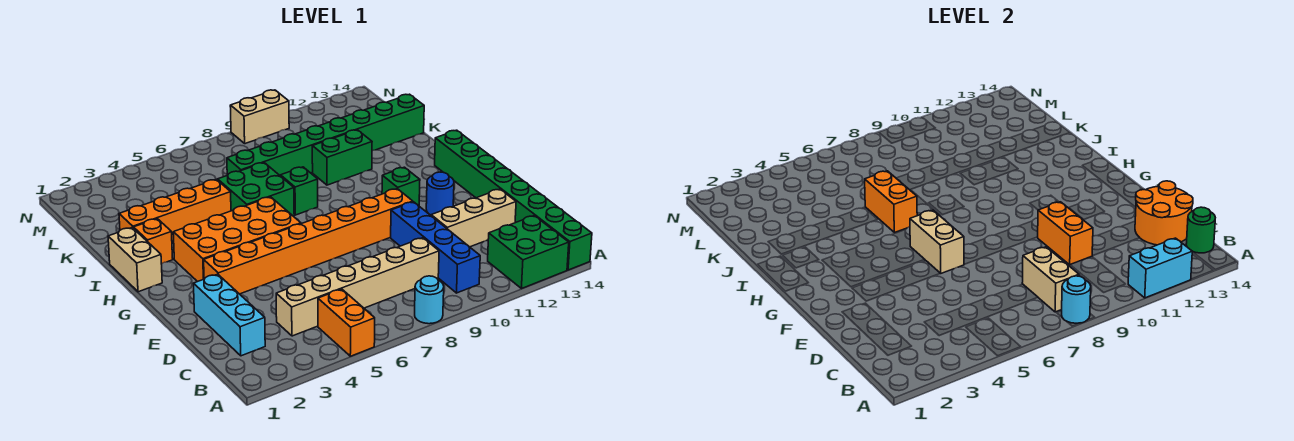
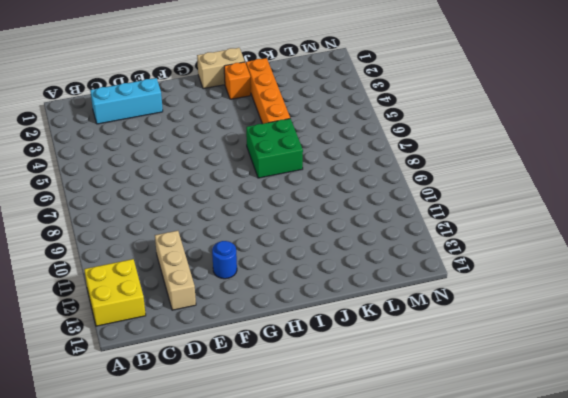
yellow brick A12:B13 level 1 -> green brick A12:B13 level 1
none -> orange brick A5:B5 level 1
none -> cyan round brick A8 level 1
none -> green brick A14:H14 level 1

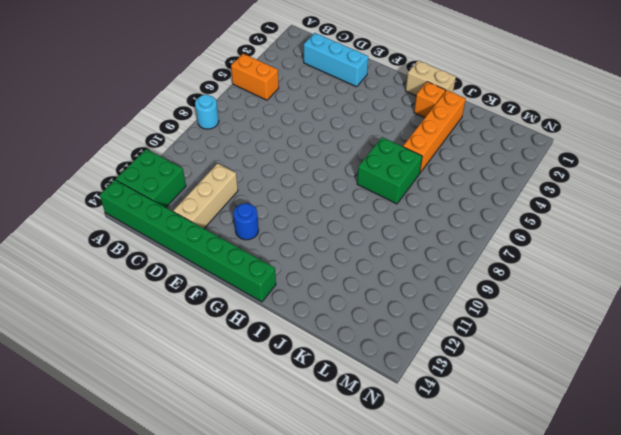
none -> blue brick B10:E10 level 1
none -> tan brick C4:C9 level 1
none -> orange brick F3:F10 level 1

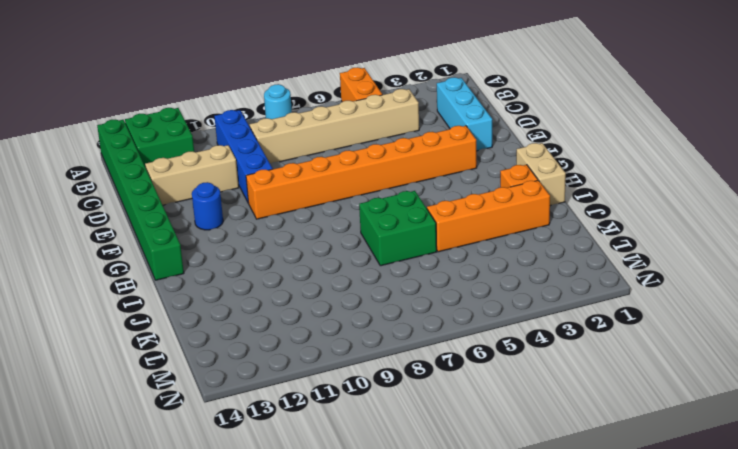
none -> orange brick G3:H6 level 1
none -> green brick G11 level 1
none -> green brick I8 level 1

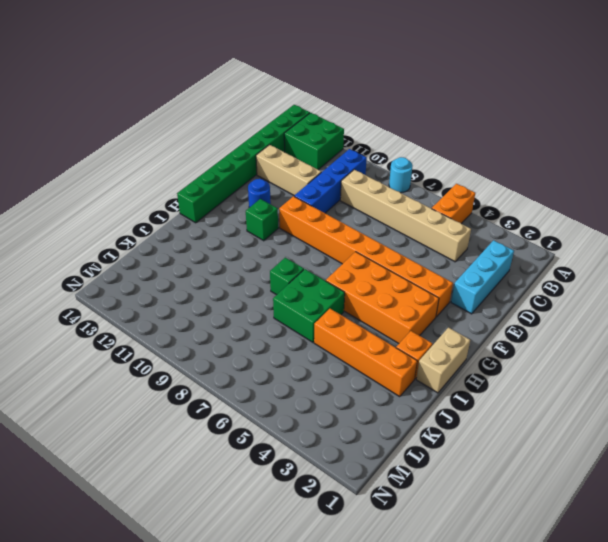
none -> green brick J10:J11 level 1
none -> green brick K7:K14 level 1
none -> tan brick N9:N10 level 1

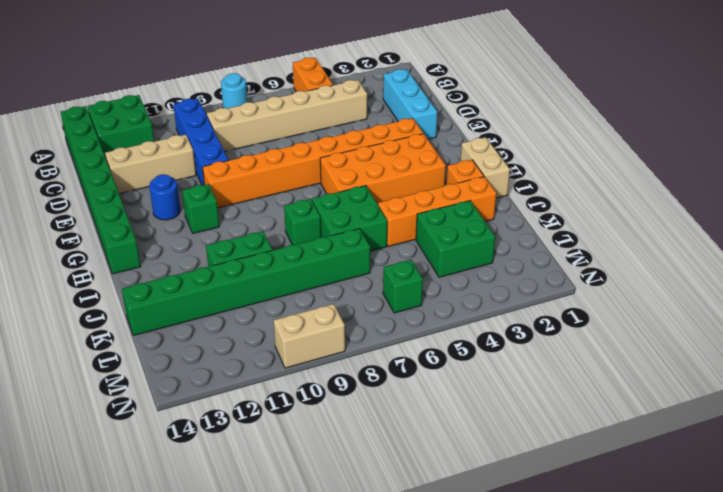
green brick K3:L4 level 1 -> none
green brick M6 level 1 -> none
none -> cyan round brick A8 level 2
none -> cyan brick A11:A12 level 2
none -> tan brick B8:C8 level 2

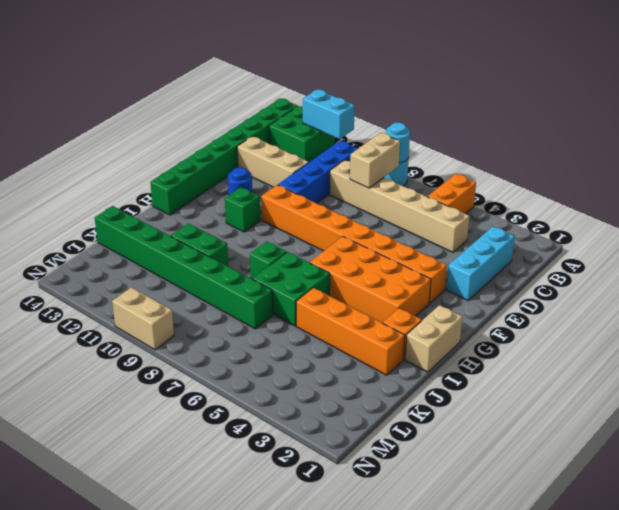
none -> green round brick B14 level 2
none -> orange round brick C13:D14 level 2
none -> orange brick D10:E10 level 2

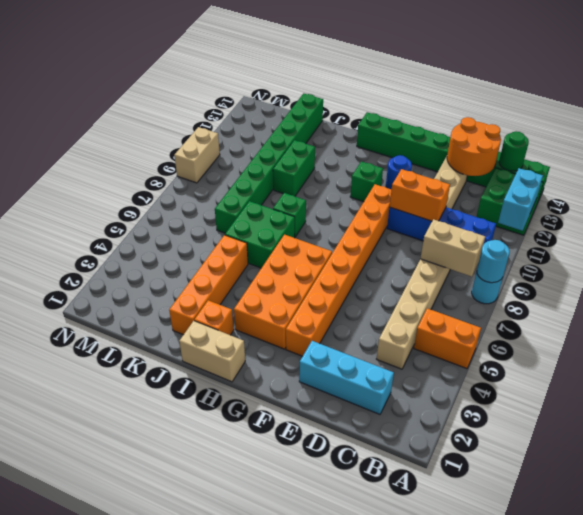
none -> tan brick F6:G6 level 2
none -> orange brick I6:J6 level 2

